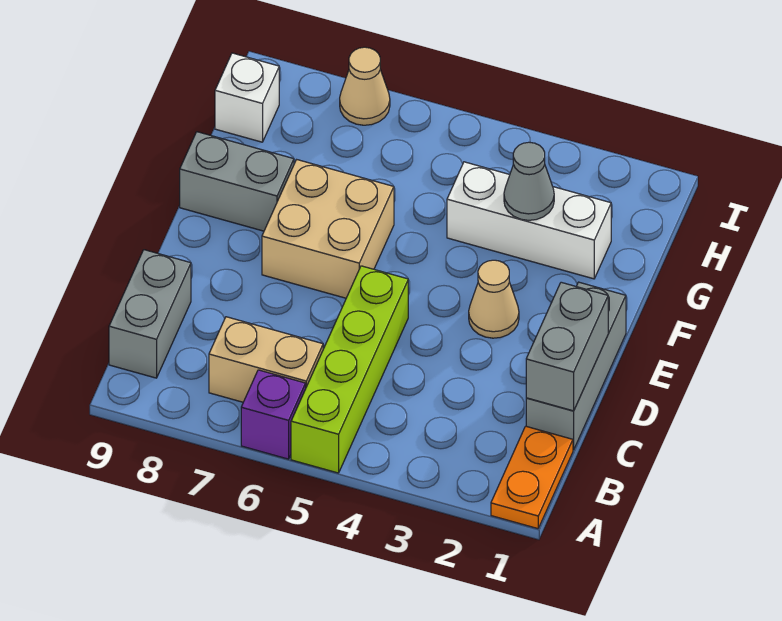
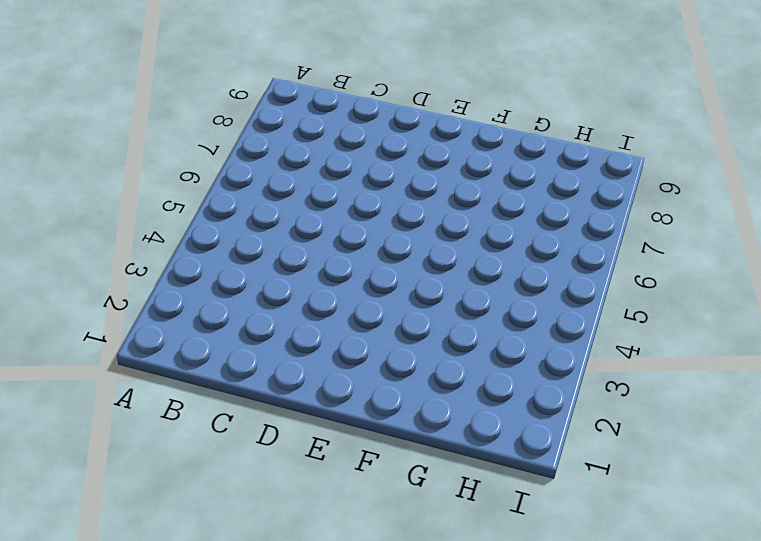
none -> orange plate A1:B1 level 1
none -> lime brick A5:D5 level 1
none -> purple brick A6 level 1

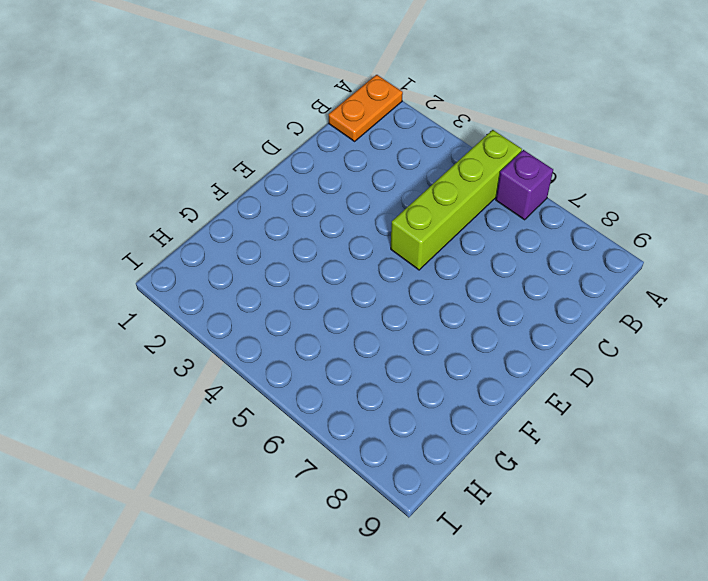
none -> tan brick B6:B7 level 1
none -> grey brick B9:C9 level 1
none -> grey brick C1:E1 level 1

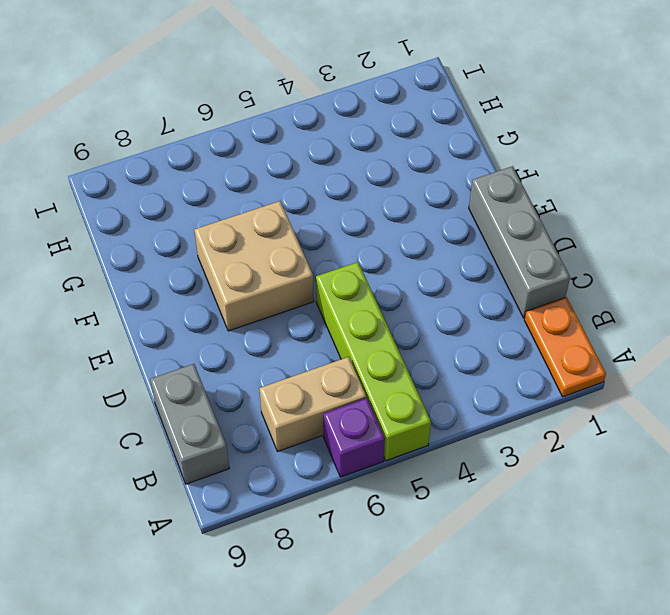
none -> tan cone E3 level 1
none -> grey brick F8:F9 level 1
none -> white brick G2:G4 level 1

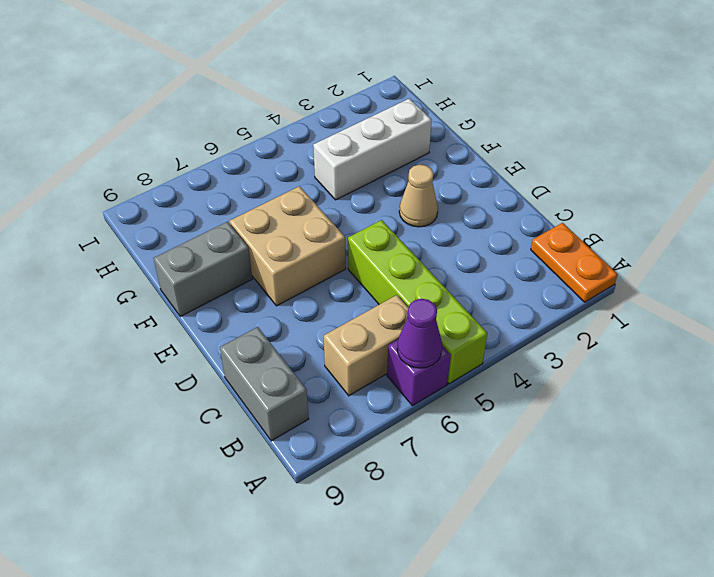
purple cone A6 level 2 -> none
none -> grey brick C1:E1 level 1
none -> white brick H9 level 1
none -> tan cone I7 level 1

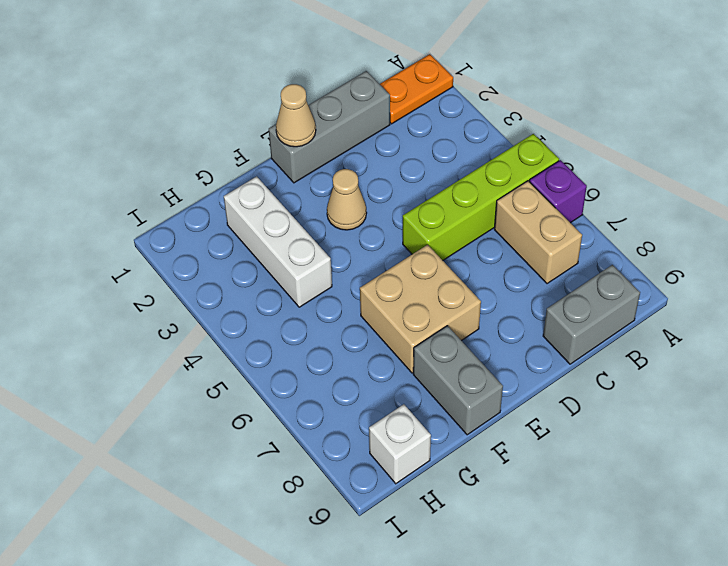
tan cone E1 level 2 -> tan cone I7 level 1
none -> grey brick C1:D1 level 2
none -> grey cone G3 level 2

